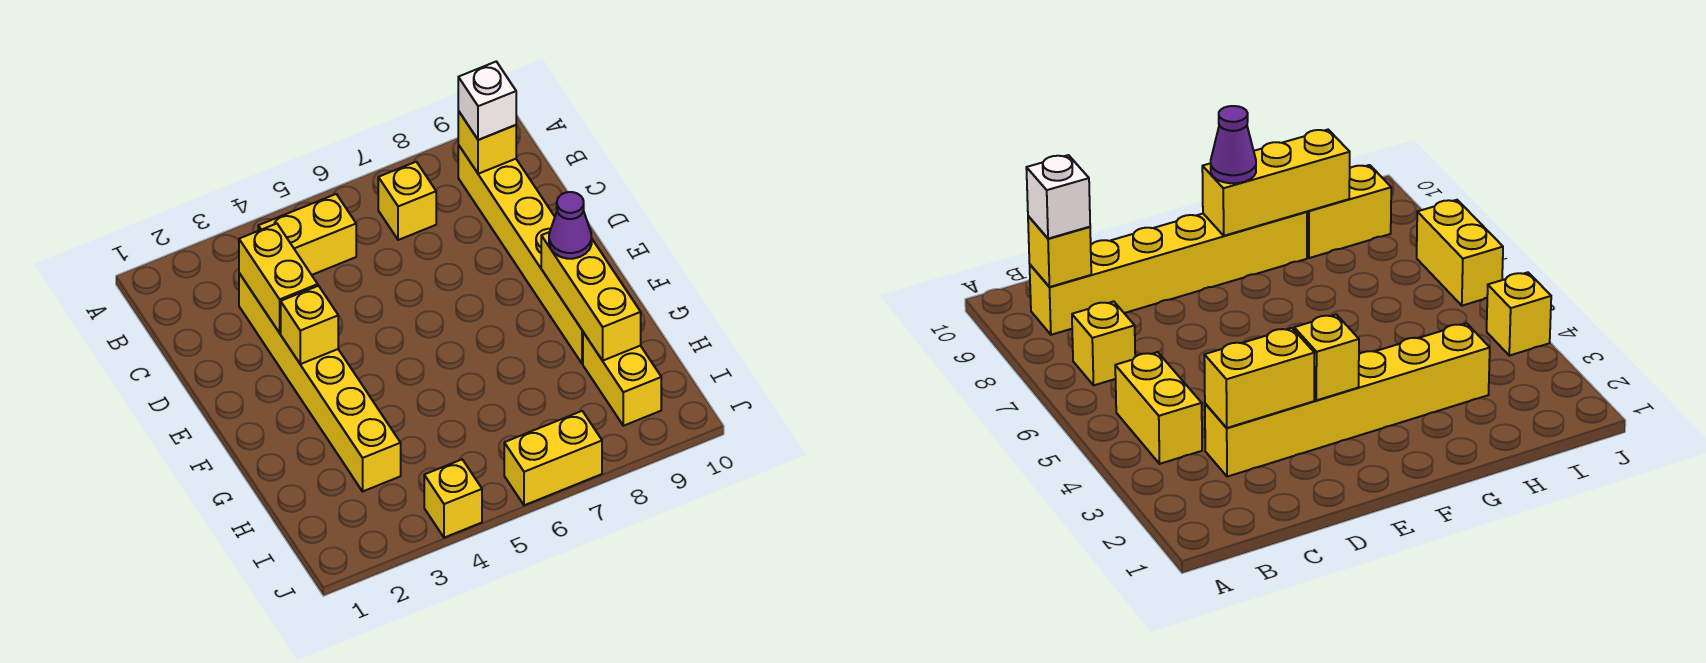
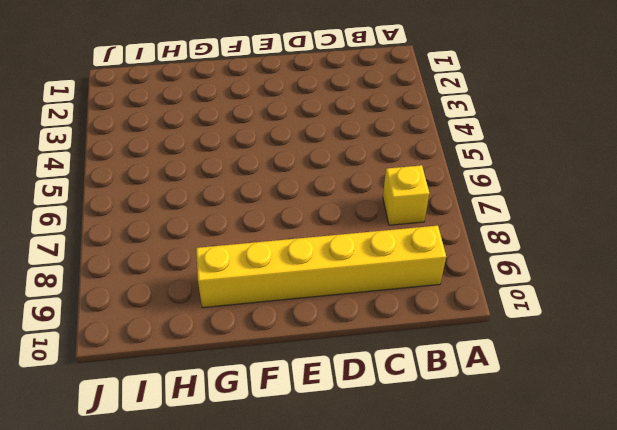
none -> yellow brick B4:B5 level 1
none -> yellow brick C3:H3 level 1
none -> yellow brick H9:I9 level 1

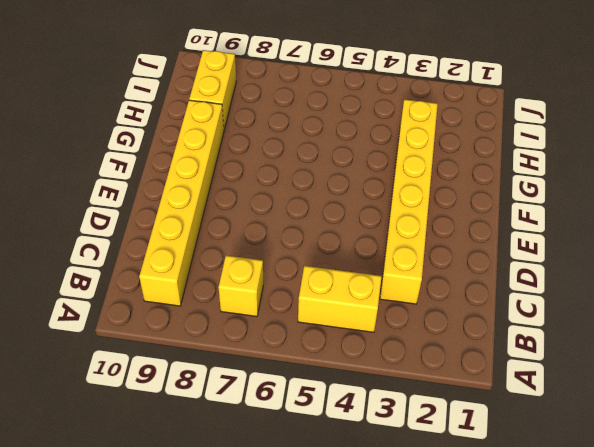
none -> yellow brick J4 level 1
none -> yellow brick J6:J7 level 1
none -> yellow brick B9 level 2

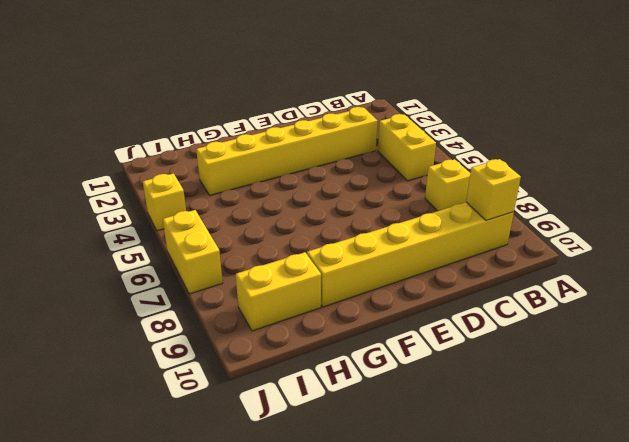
none -> yellow brick C3:D3 level 2
none -> yellow brick E3 level 2
none -> yellow brick F9:H9 level 2

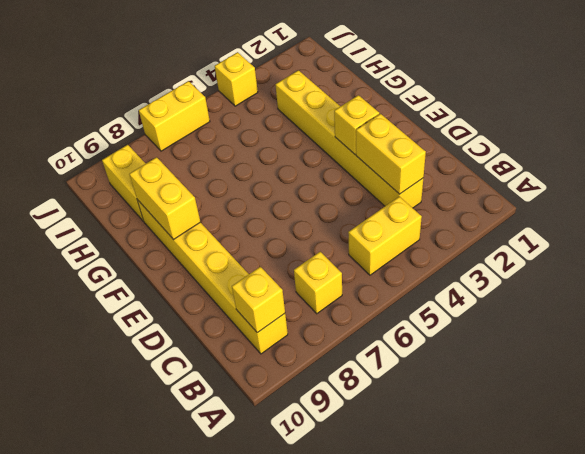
yellow brick F9:G9 level 2 -> yellow brick F9:H9 level 2
none -> white brick B9 level 3
none -> purple cone F9 level 3

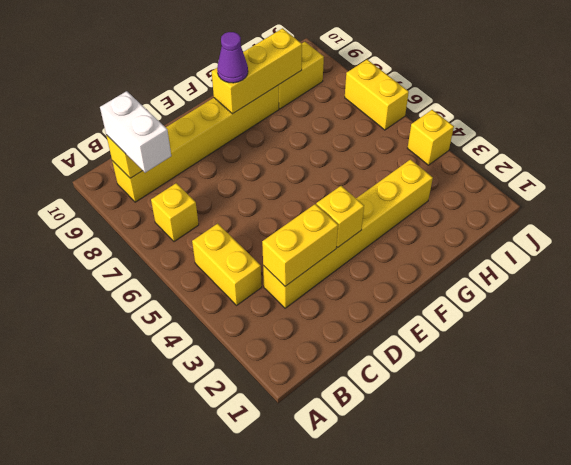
white brick B8:B9 level 3 -> white brick B9 level 3

